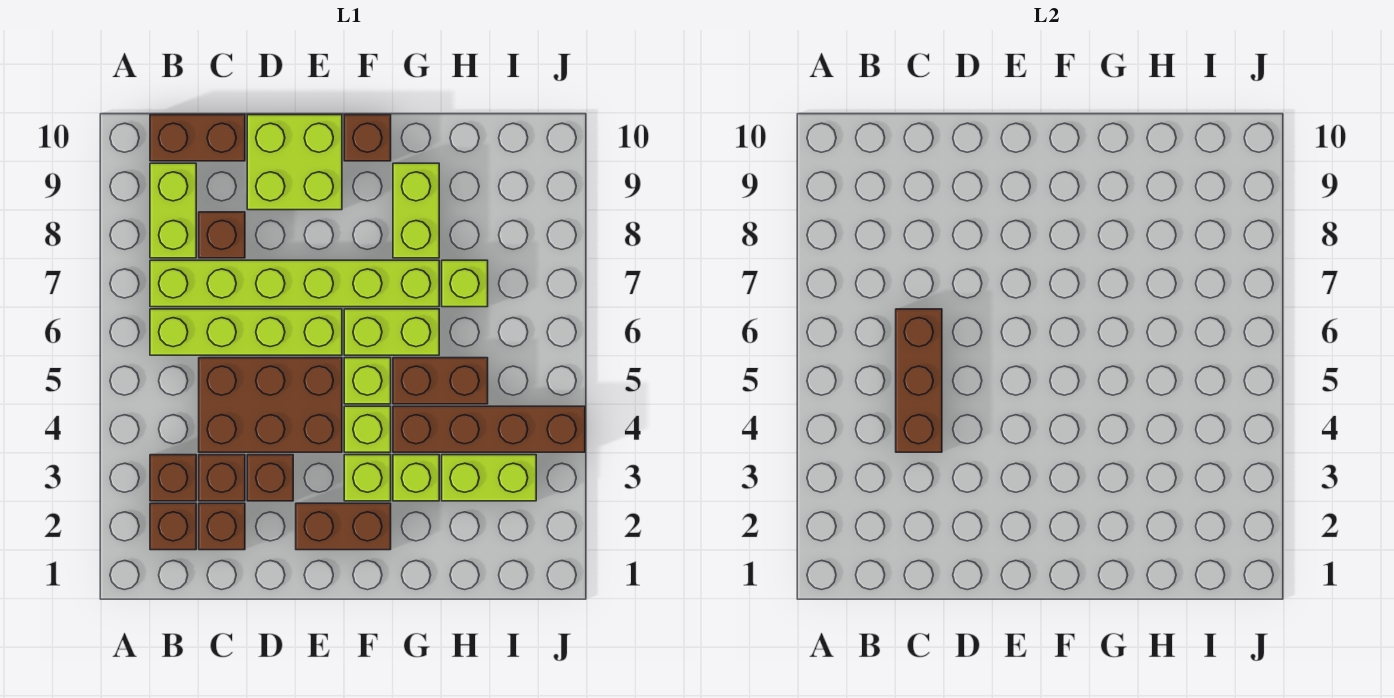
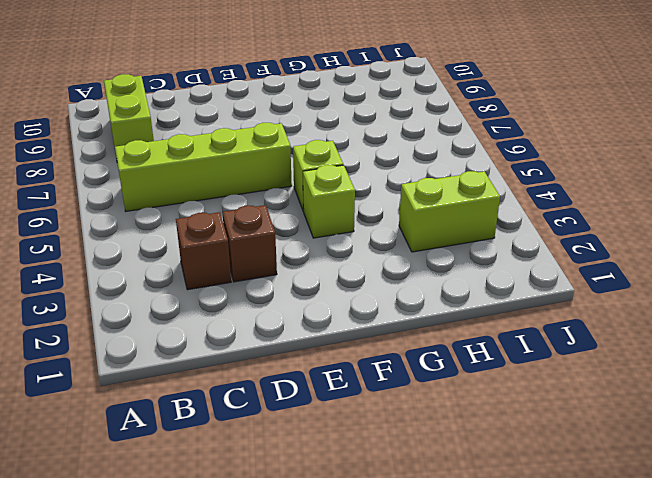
none -> brown brick B2 level 1
none -> brown brick B3 level 1
none -> lime brick B7:G7 level 1

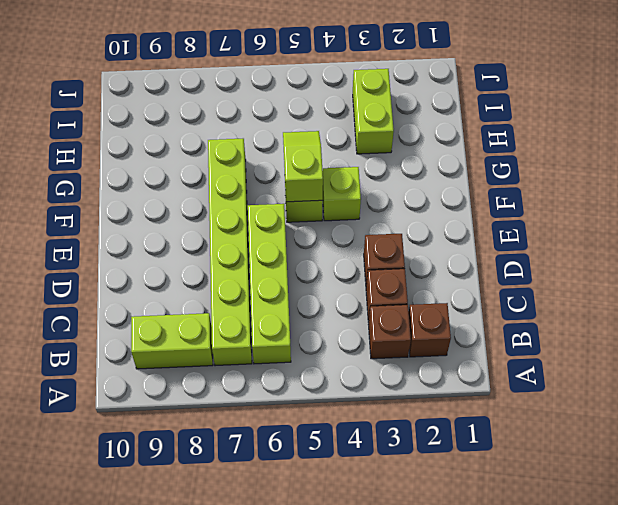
lime slope F5:G5 level 2 top F -> none
none -> brown brick B10:C10 level 1
none -> brown brick C2 level 1
none -> brown brick C4:E5 level 1

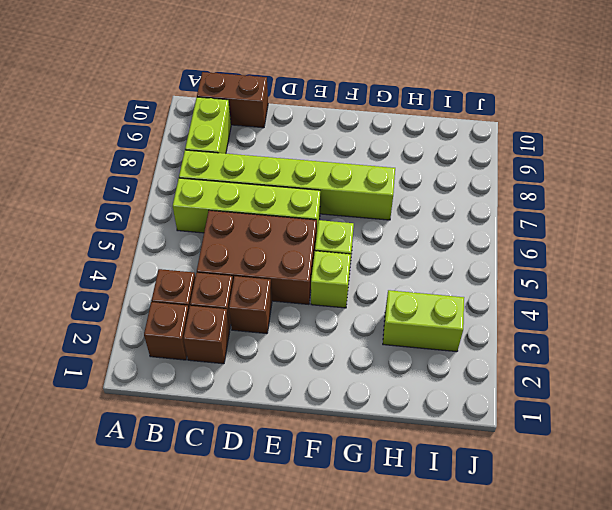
none -> brown brick C8 level 1
none -> lime brick D9:E10 level 1
none -> brown brick E2:F2 level 1

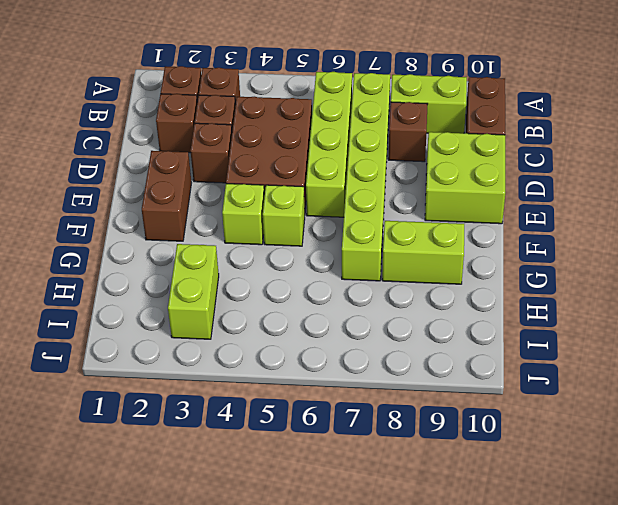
none -> lime brick F3 level 1
none -> lime brick F6:G6 level 1
none -> brown brick F10 level 1

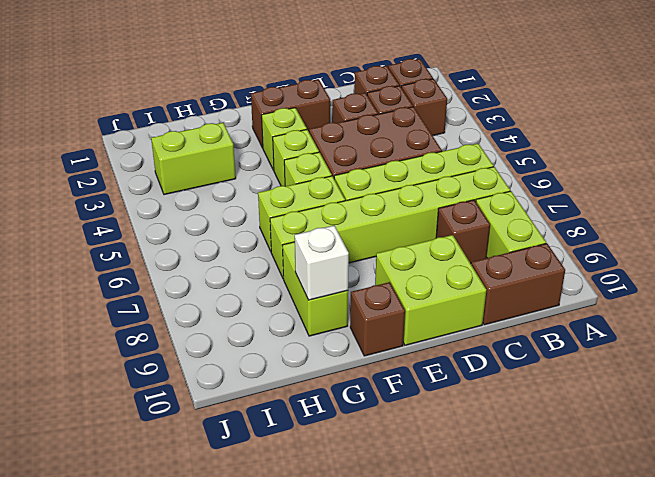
white brick G9 level 2 -> none
none -> lime brick G3 level 1
none -> brown brick G4:J4 level 1
none -> brown brick G5:H5 level 1

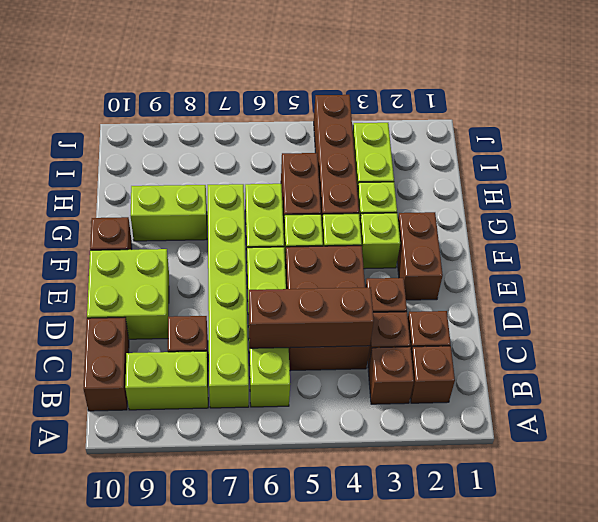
none -> lime brick H7 level 1

